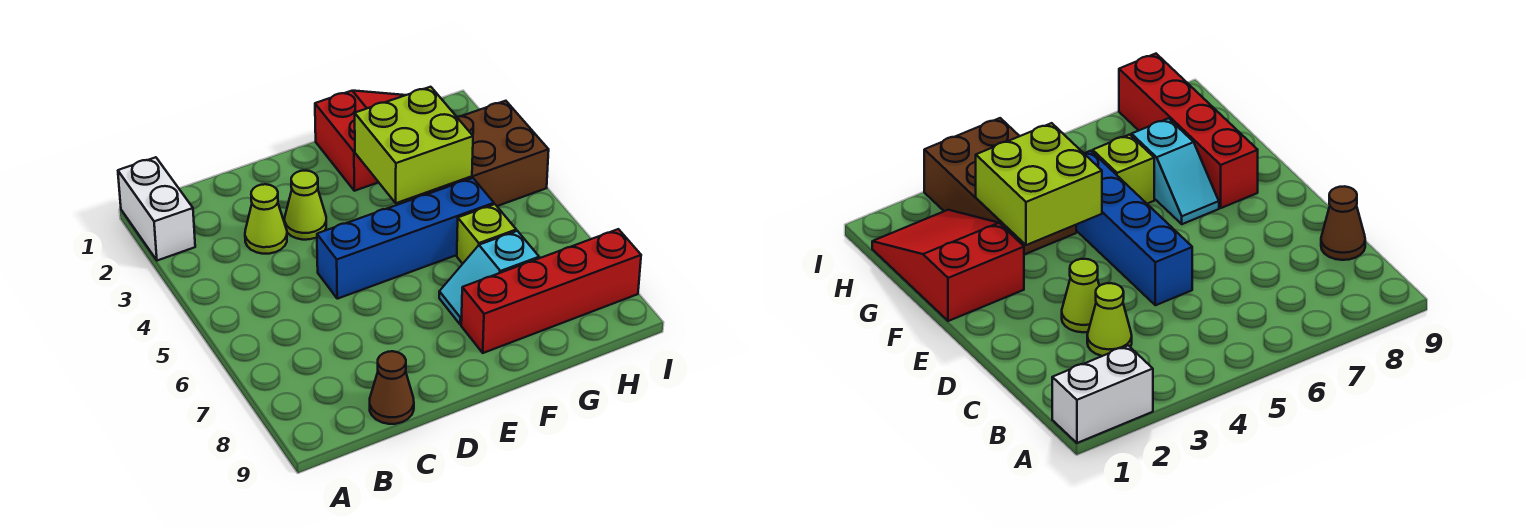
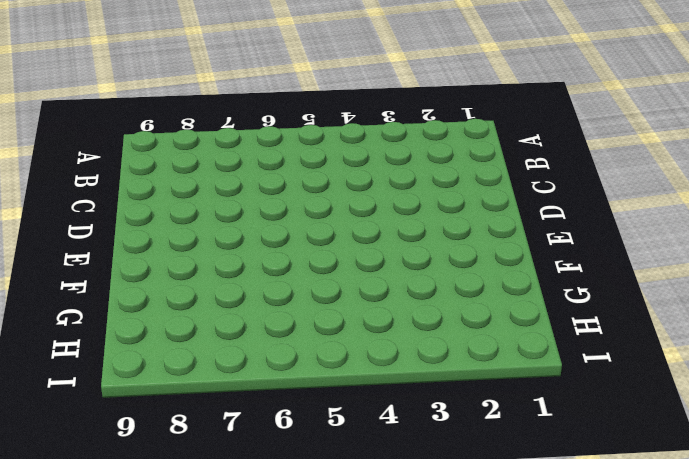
none -> white brick A1:A2 level 1
none -> lime cone C3 level 1

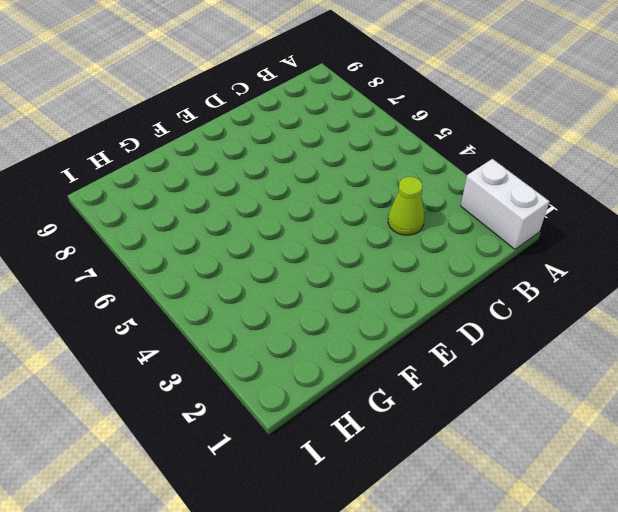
none -> brown cone C9 level 1
none -> lime cone D3 level 1

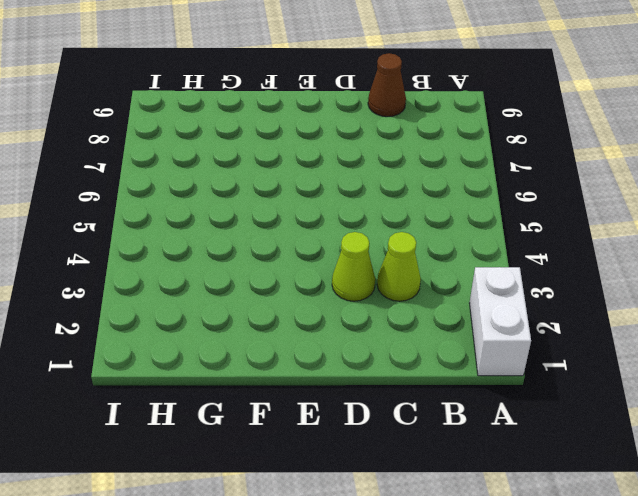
none -> blue brick D5:G5 level 1
none -> red slope F1:H2 level 1 top F

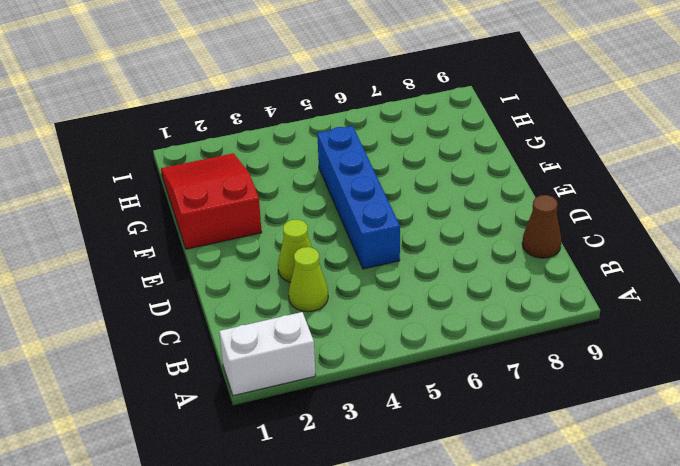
none -> cyan slope F7:G7 level 1 top G
none -> red brick F8:I8 level 1

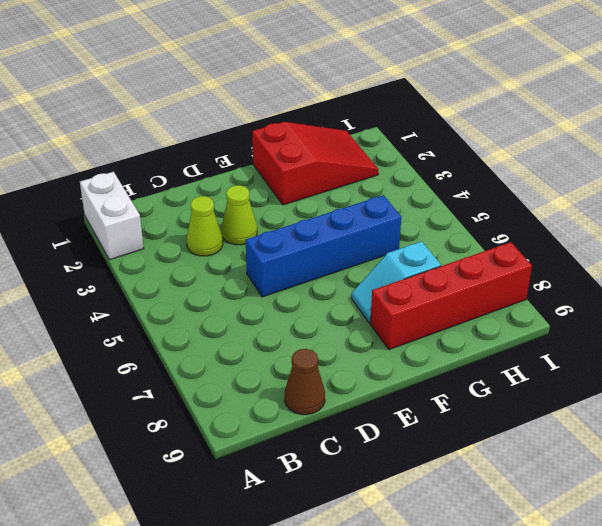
none -> brown brick G3:I4 level 1
none -> lime brick G6 level 1

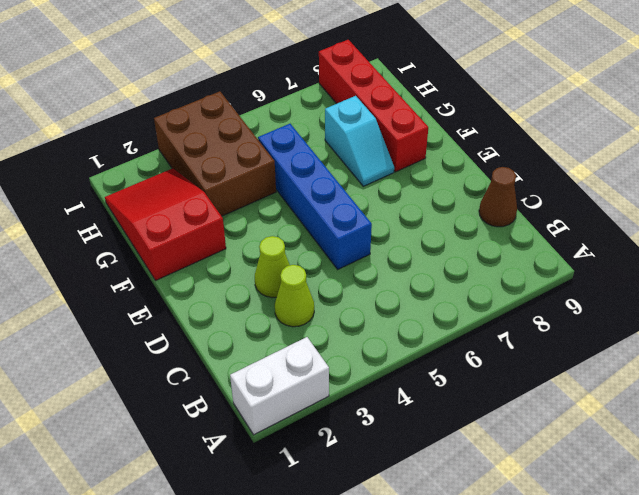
none -> lime brick G6 level 1
none -> lime brick F3:G4 level 2

